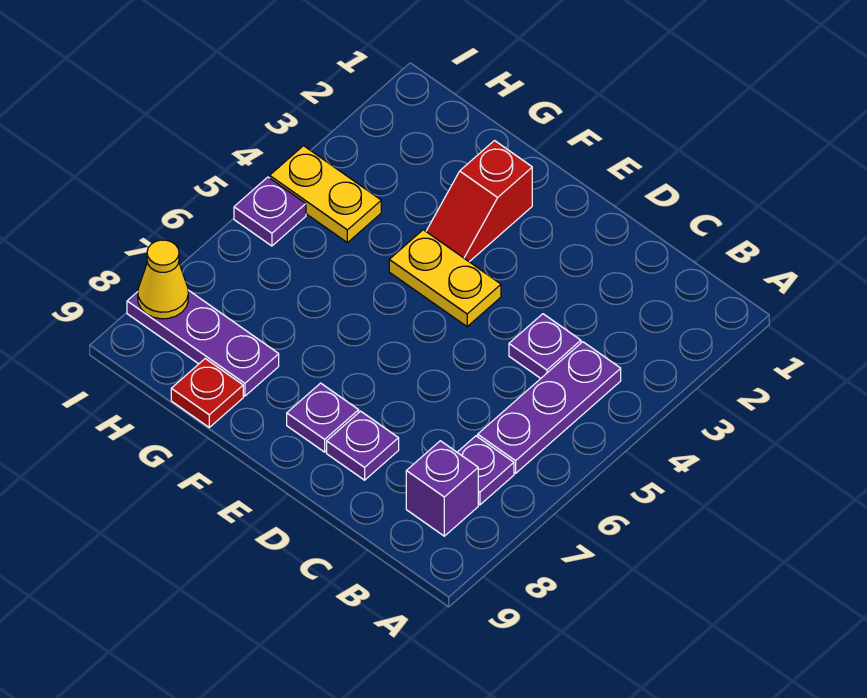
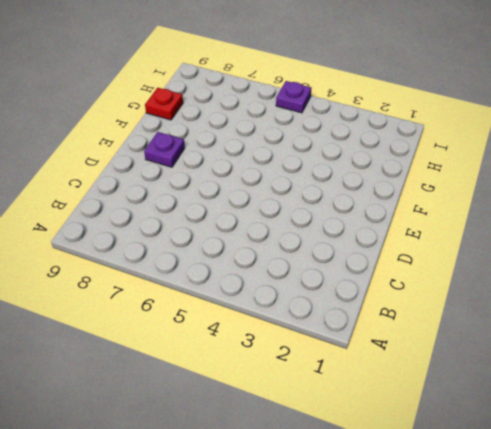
none -> purple plate B4:B6 level 1
none -> purple plate B7 level 1
none -> purple brick B8 level 1

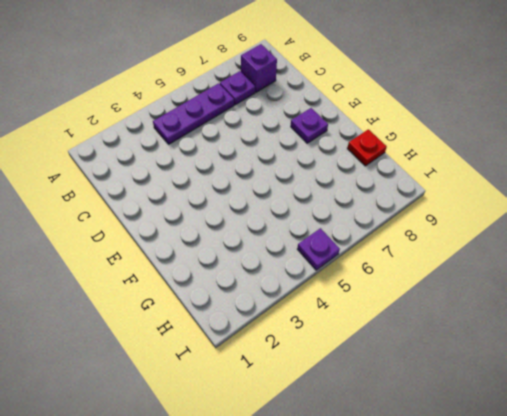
none -> purple plate C4 level 1
none -> purple plate D8 level 1
none -> yellow plate E4:F4 level 1

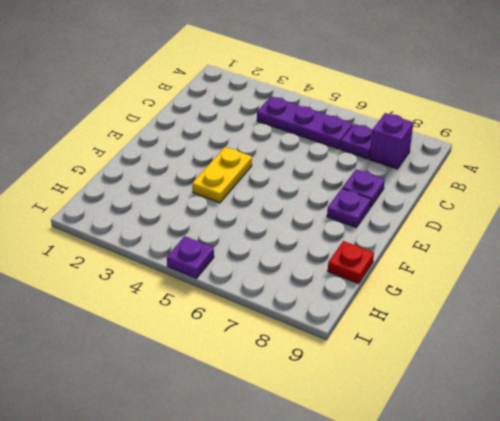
none -> purple plate C4 level 1
none -> red slope F2:F3 level 1 top 2
none -> purple plate G8:I8 level 1

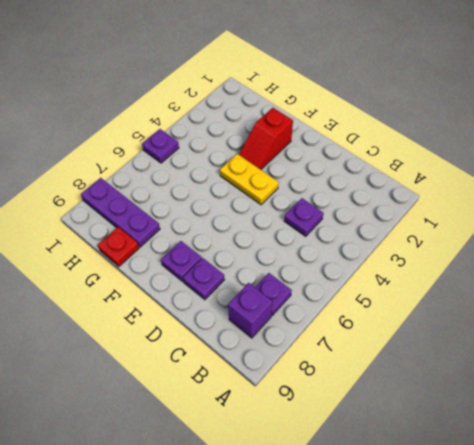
none -> purple plate B4:B6 level 1
none -> yellow plate H4:I4 level 1
none -> yellow cone I8 level 2

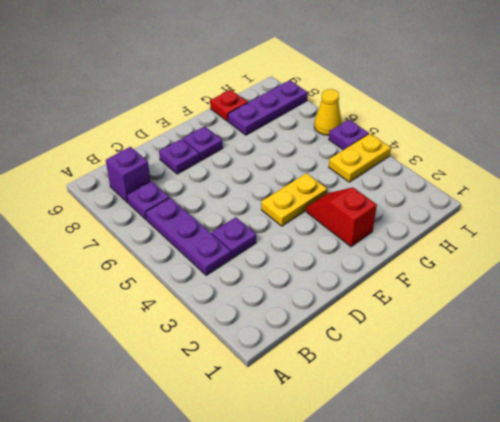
yellow cone I6 level 1 -> yellow cone I8 level 2

